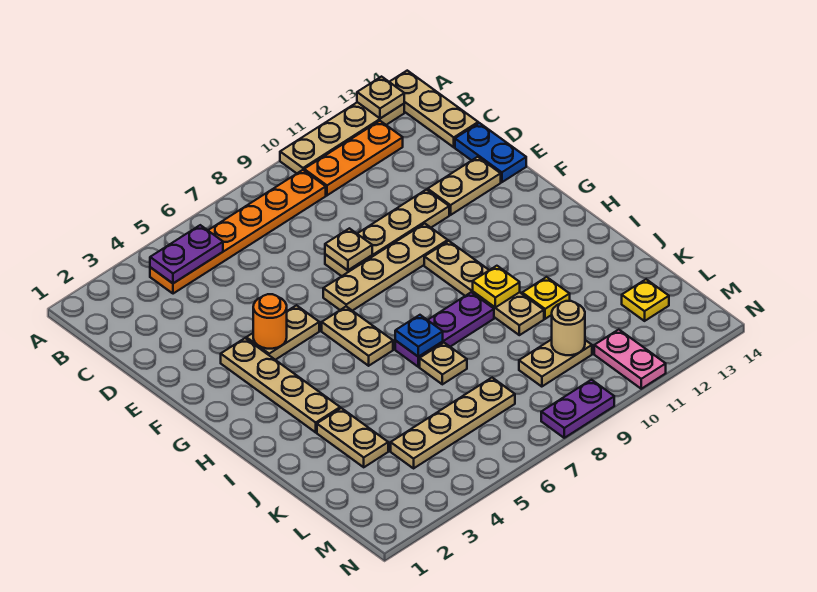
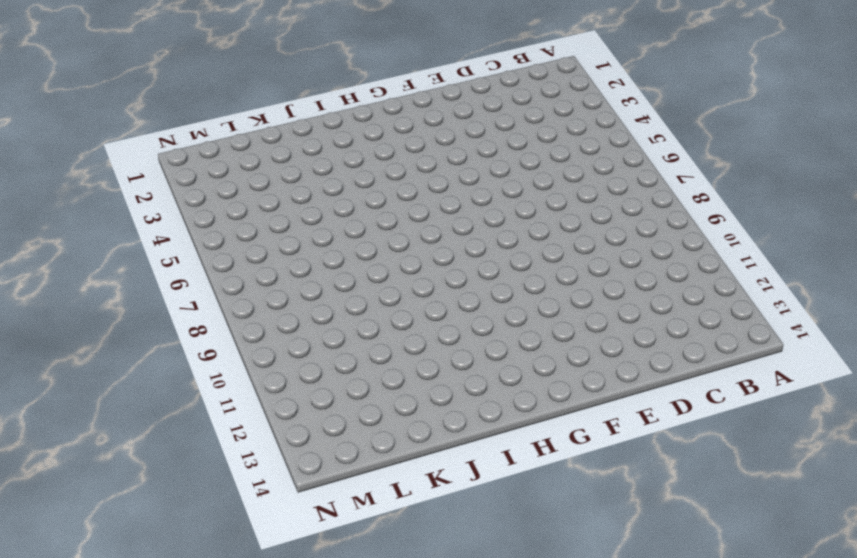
none -> tan plate A10:A13 level 1
none -> tan plate A14:C14 level 1
none -> orange plate B4:B9 level 1

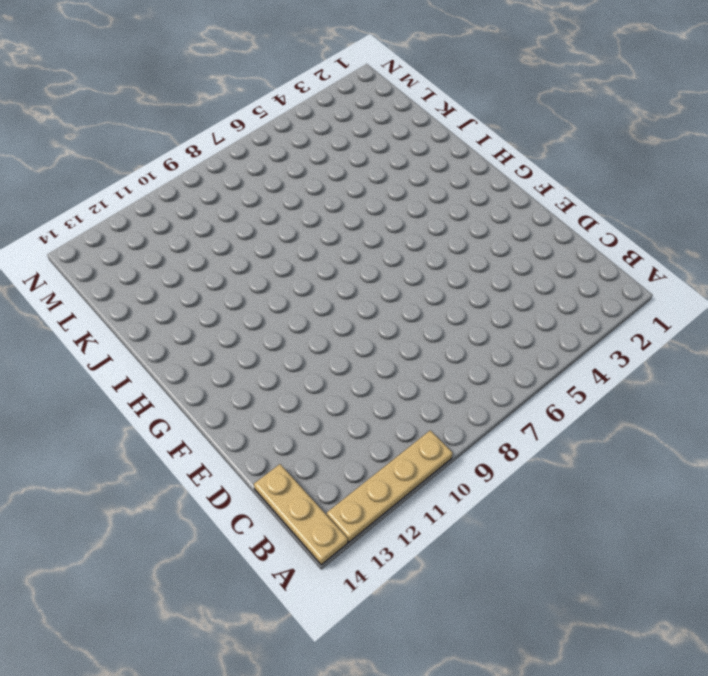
none -> orange plate B4:B9 level 1
none -> orange plate B10:B12 level 1
none -> blue plate D14:E14 level 1

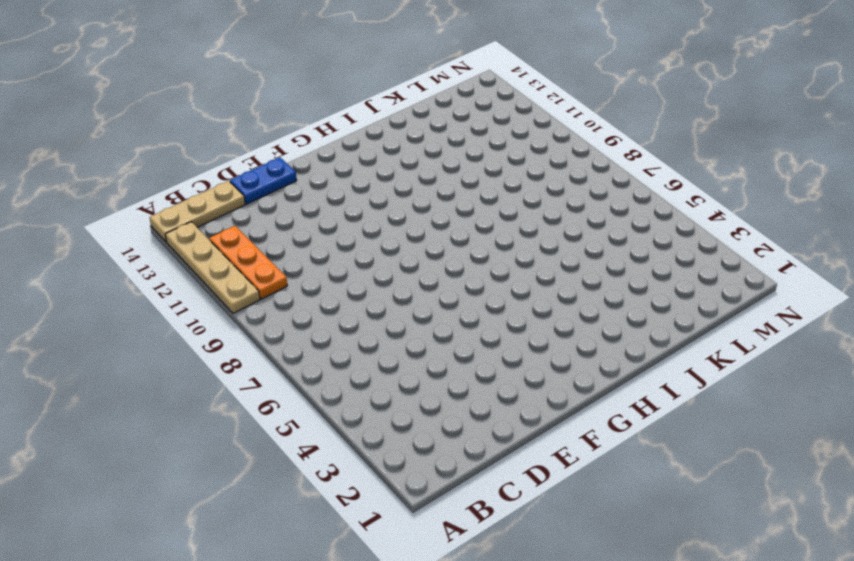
none -> orange plate B4:B9 level 1
none -> tan plate E8:E11 level 1
none -> tan plate E12:E13 level 1

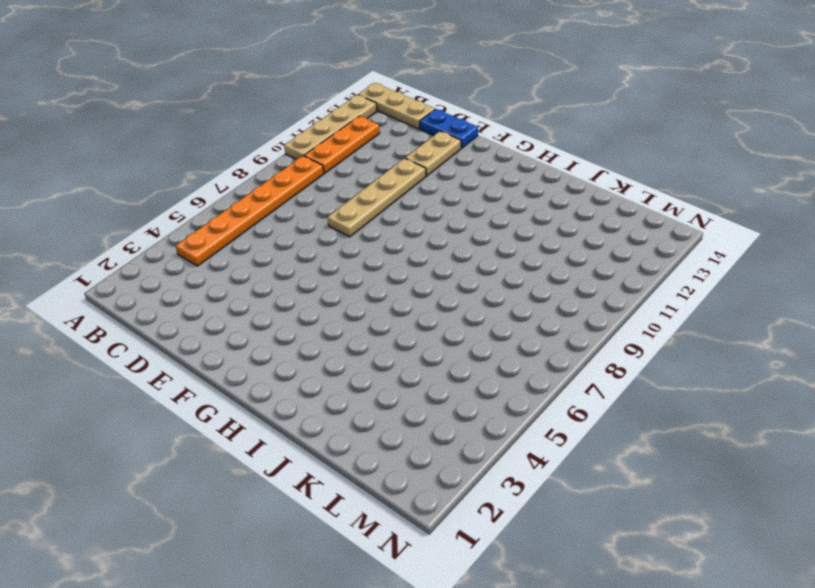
none -> tan plate F3:I3 level 1
none -> tan plate F4:F5 level 1
none -> tan plate F7:F10 level 1

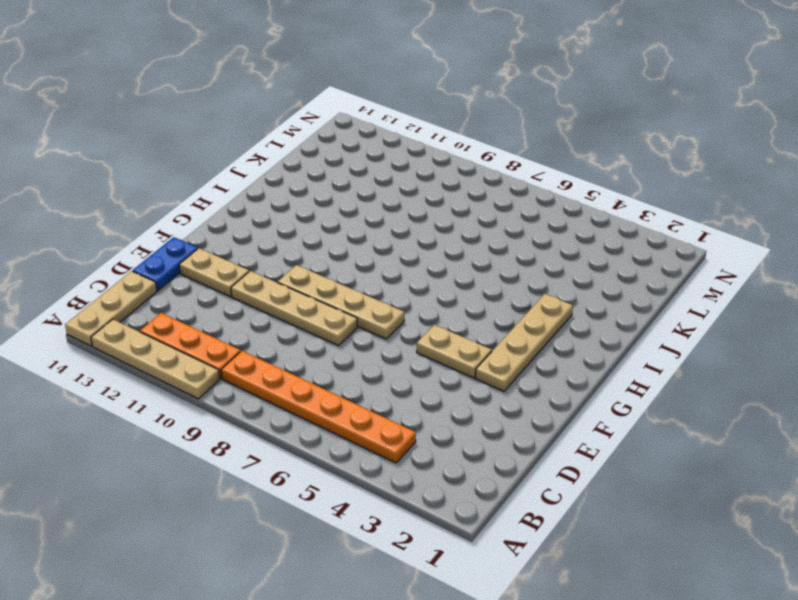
none -> tan plate G6:H6 level 1
none -> tan plate G10:J10 level 1
none -> purple plate I7:I9 level 1

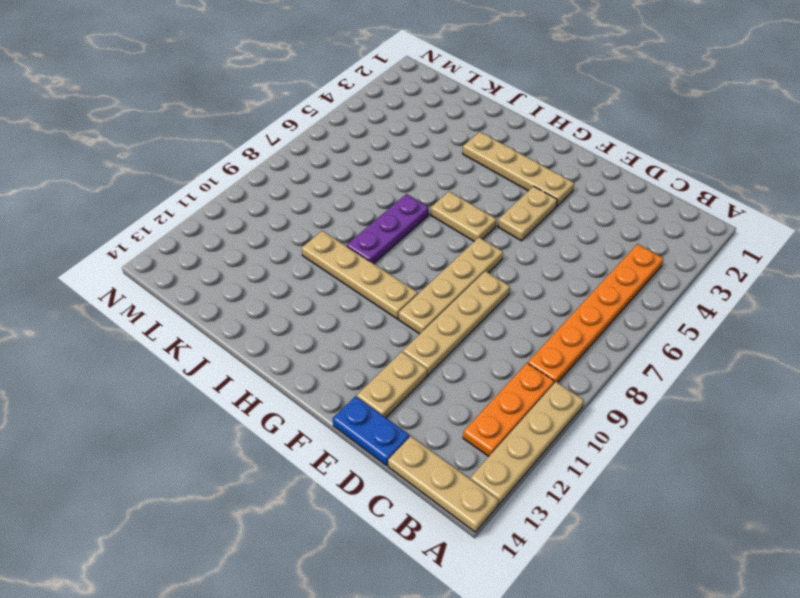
none -> tan plate J3:K3 level 1
none -> tan plate J7 level 1
none -> yellow plate J11 level 1

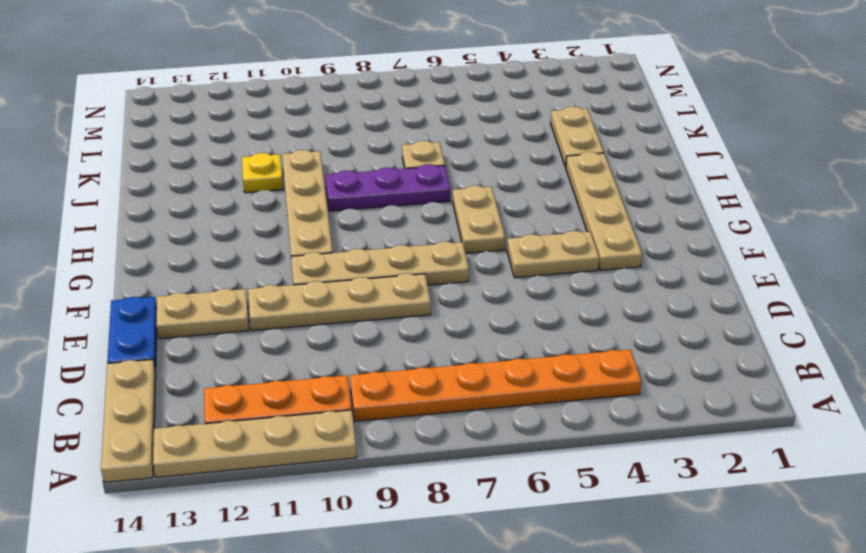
none -> tan plate L4:L7 level 1
none -> tan plate L9:L10 level 1
none -> yellow plate L13 level 1

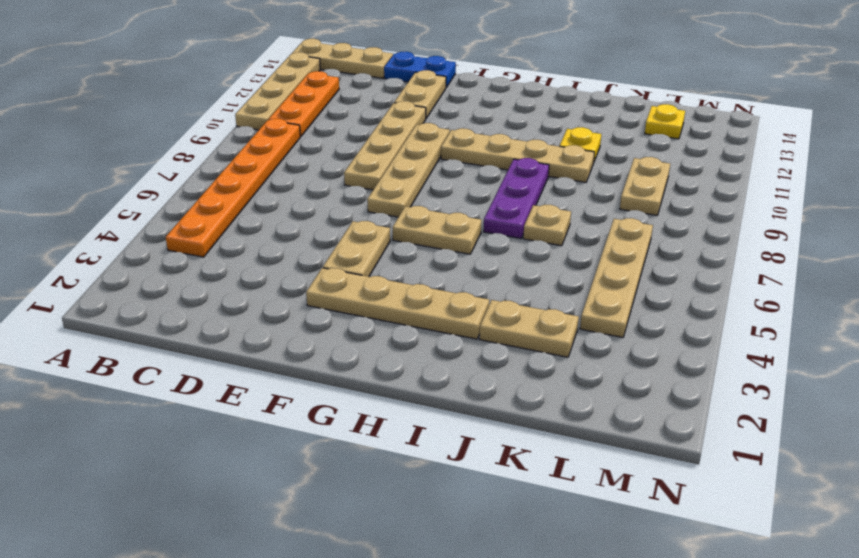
none -> pink plate M11:N11 level 1
none -> purple plate N8:N9 level 1
none -> tan plate A13 level 2

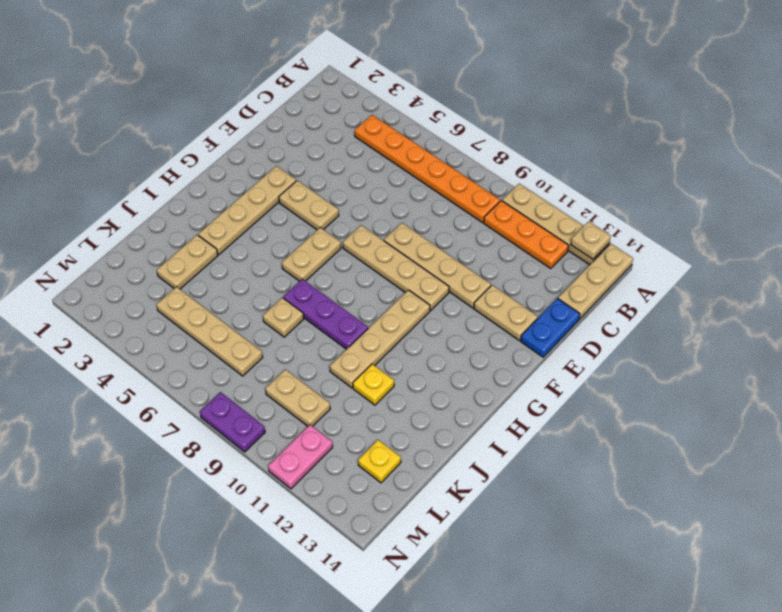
none -> purple plate B4:B5 level 2
none -> tan plate E8 level 2
none -> orange round brick F4 level 2

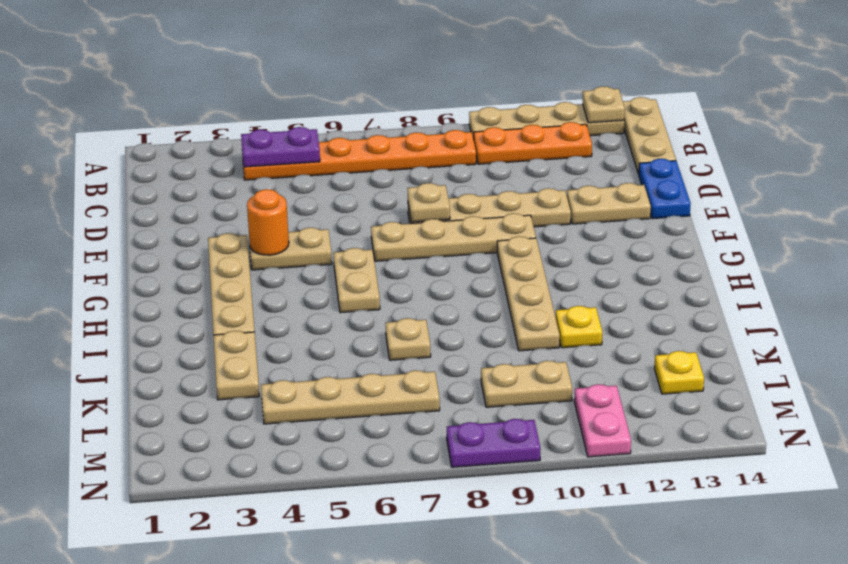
none -> purple plate I7:I9 level 1
none -> blue plate I7 level 2
none -> yellow plate I10 level 2

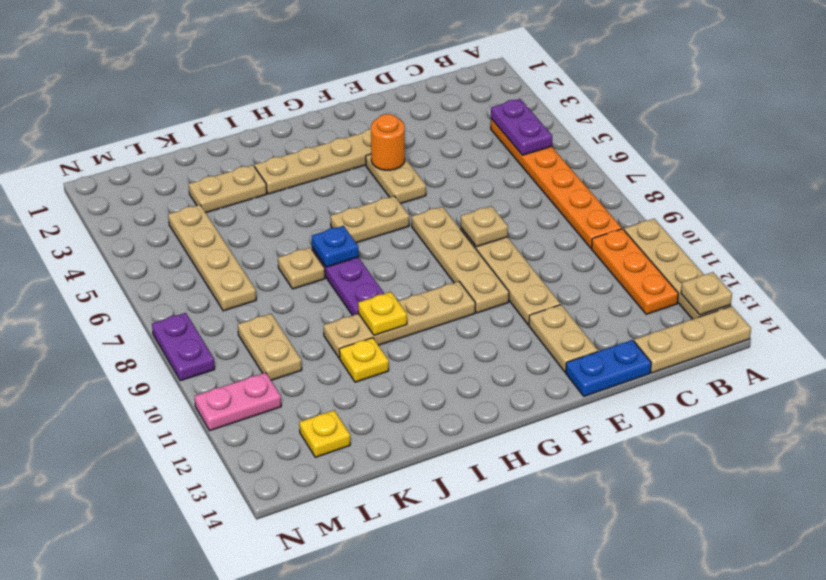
none -> tan round brick L10 level 2

